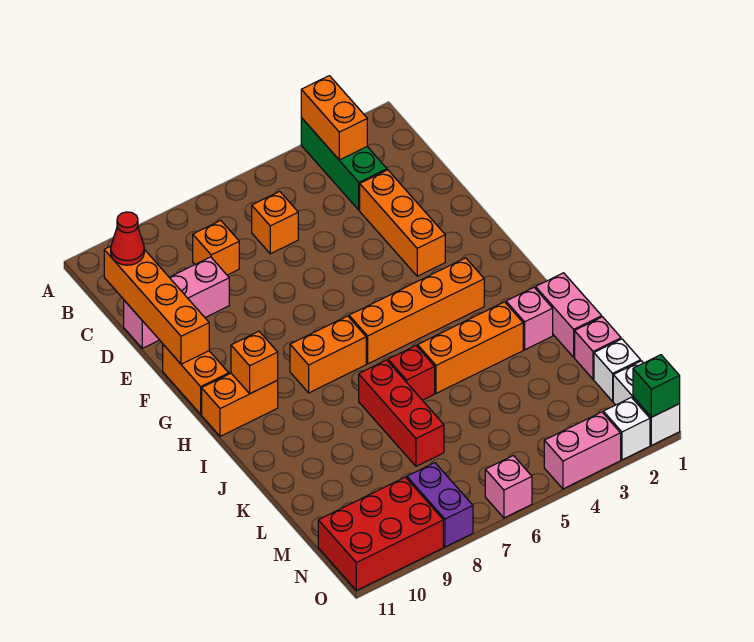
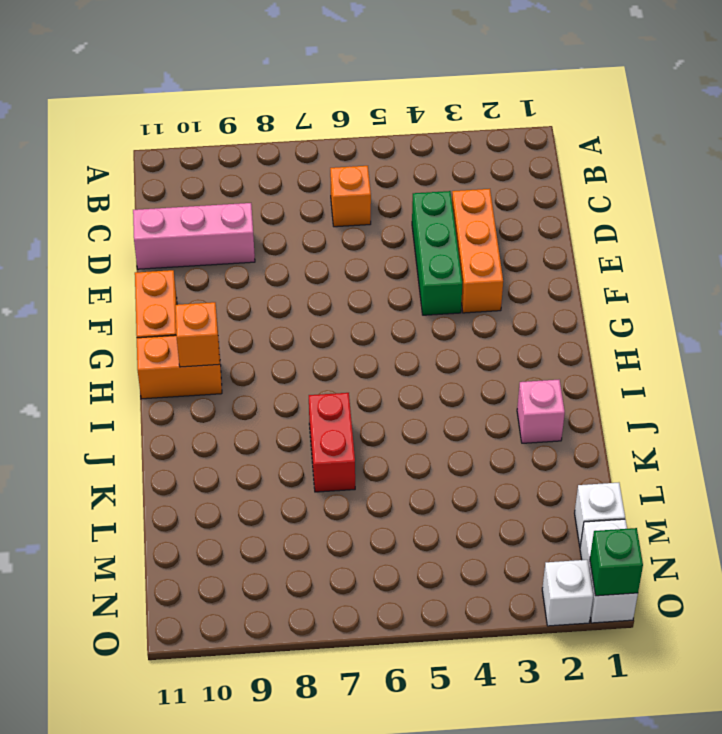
green brick D4:F4 level 1 -> green brick A3:C3 level 1
red brick J7:K7 level 1 -> red brick J7:L7 level 1
none -> orange brick C8 level 1
none -> orange brick H3:H6 level 1
none -> orange brick H7:H8 level 1

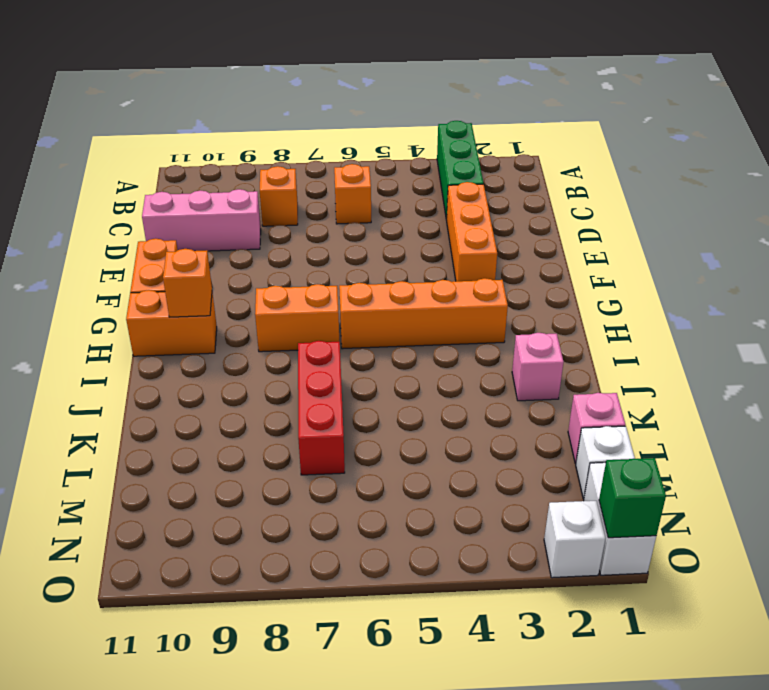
none -> pink brick J1:K1 level 1
none -> orange brick J3:J5 level 1
none -> red brick J6 level 1

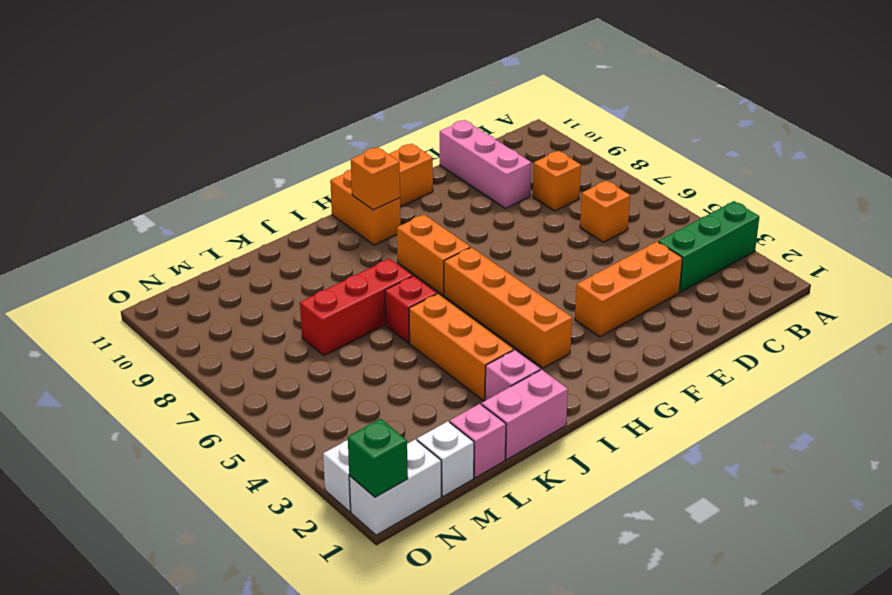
none -> purple brick N8:O8 level 1
none -> red brick N9:O11 level 1
none -> pink brick O3:O4 level 1

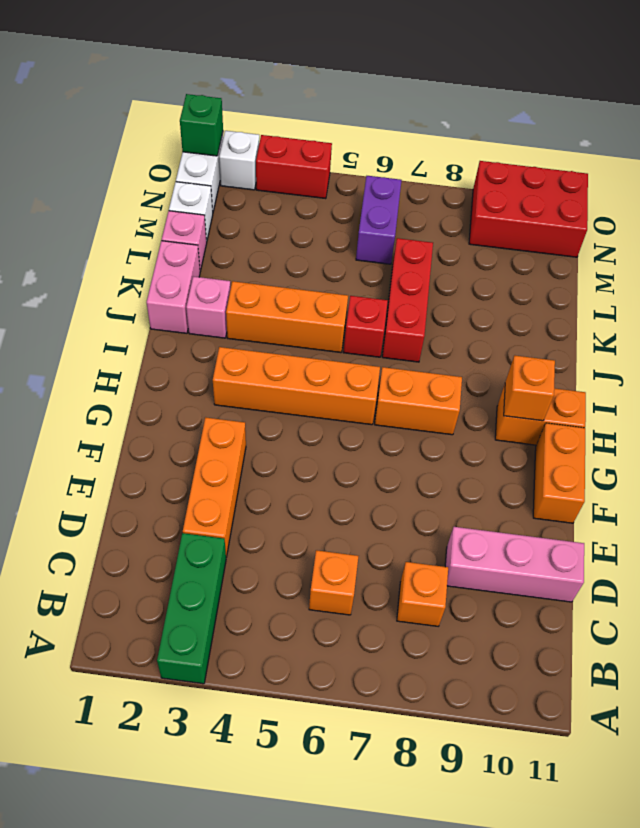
purple brick M6:N6 level 1 -> purple brick N8:O8 level 1
red brick O3:O4 level 1 -> pink brick O3:O4 level 1
none -> pink brick O6 level 1
none -> orange brick A3:B3 level 2
none -> orange brick C11:F11 level 2

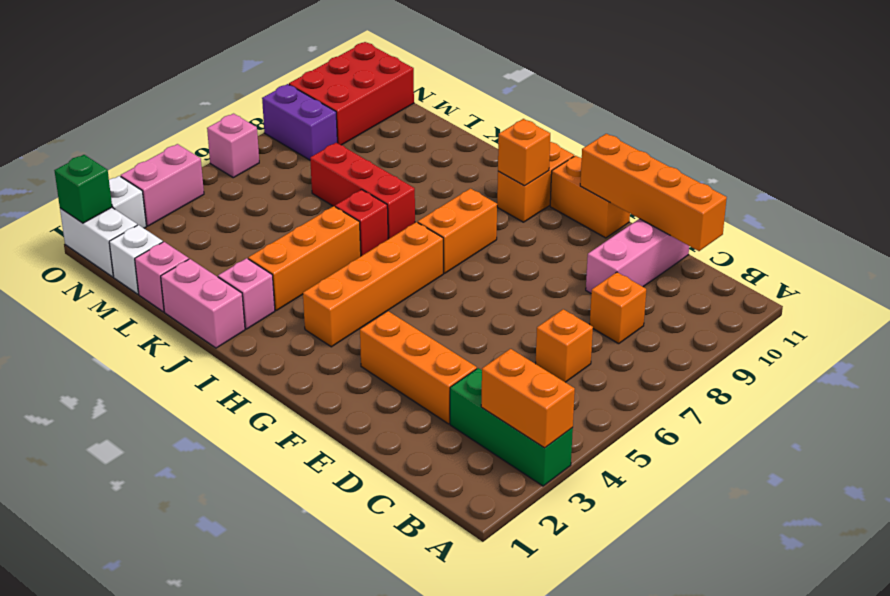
none -> red cone C11 level 3

